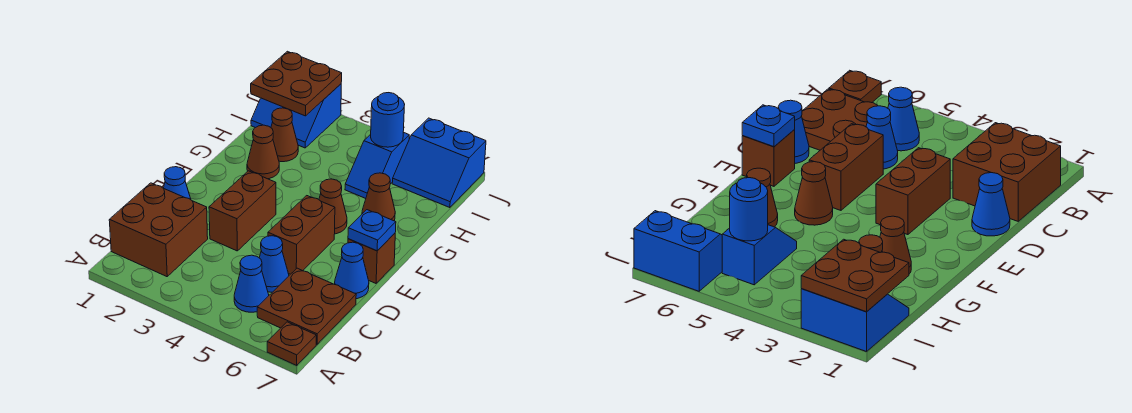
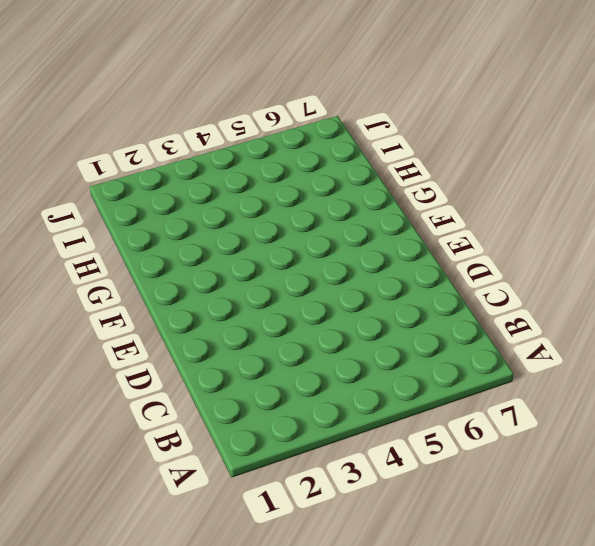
none -> brown plate A7 level 1
none -> brown brick B1:C2 level 1
none -> blue cone B5 level 1

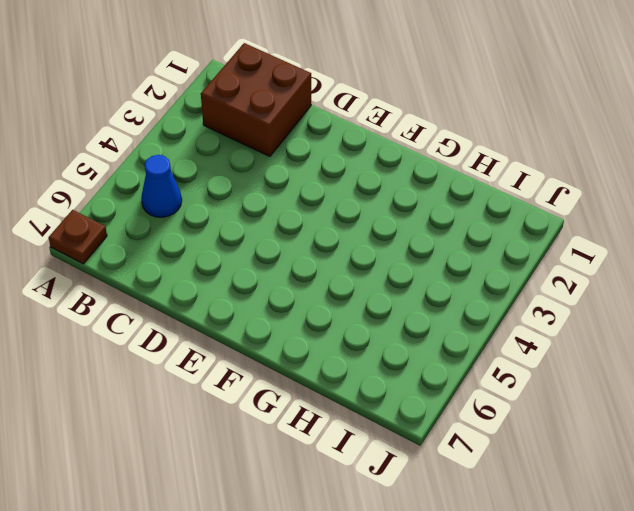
none -> brown plate B6:C7 level 1
none -> blue cone C5 level 1
none -> blue cone D1 level 1

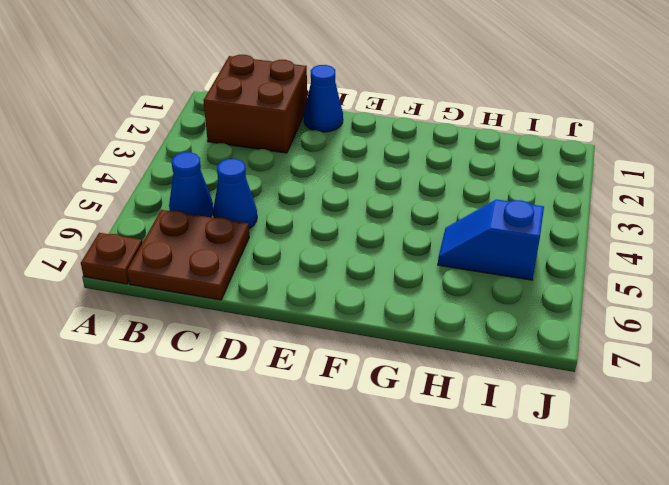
none -> brown brick D3:E3 level 1
none -> brown brick D5:E5 level 1
none -> blue cone D7 level 1

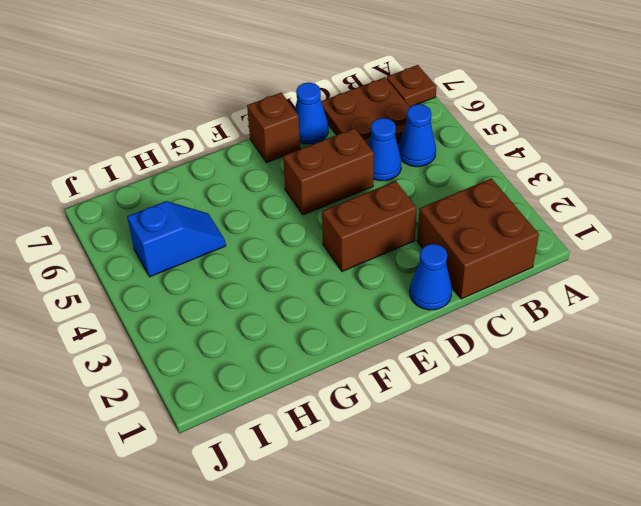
none -> brown cone F5 level 1
none -> brown cone G2 level 1
none -> brown cone G6 level 1

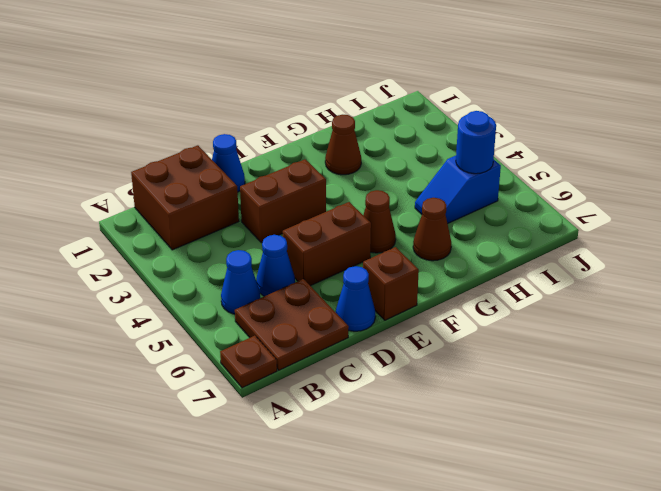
none -> brown cone H2 level 1
none -> blue slope I1:J2 level 1 top J
none -> blue slope I6:J7 level 1 top J

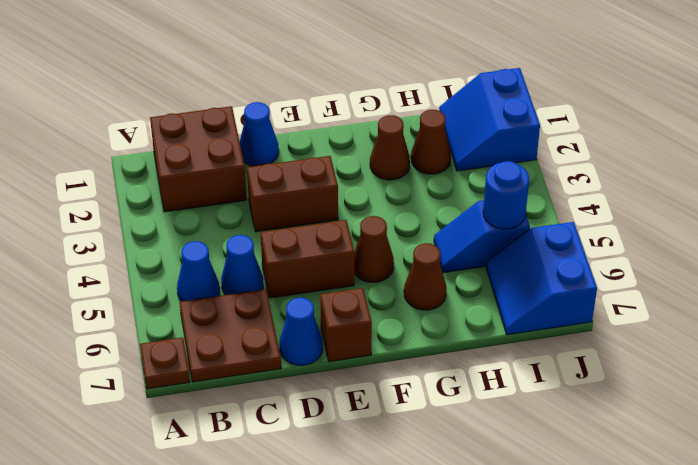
none -> blue plate E7 level 2
none -> brown plate I1:J2 level 2

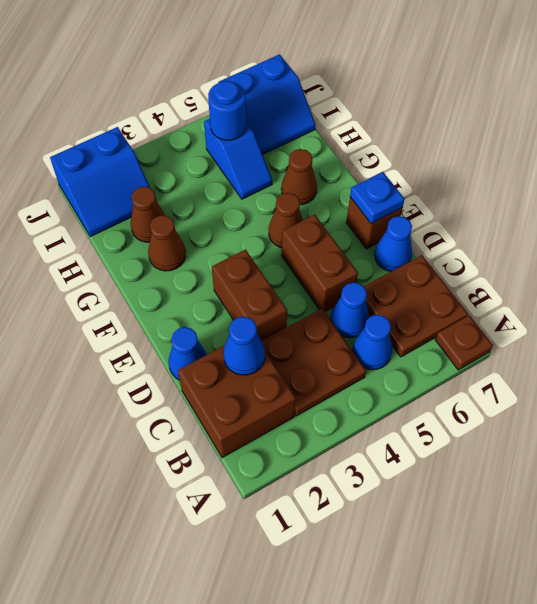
brown plate B3:C4 level 1 -> brown plate I1:J2 level 2
blue cone C2 level 2 -> none

